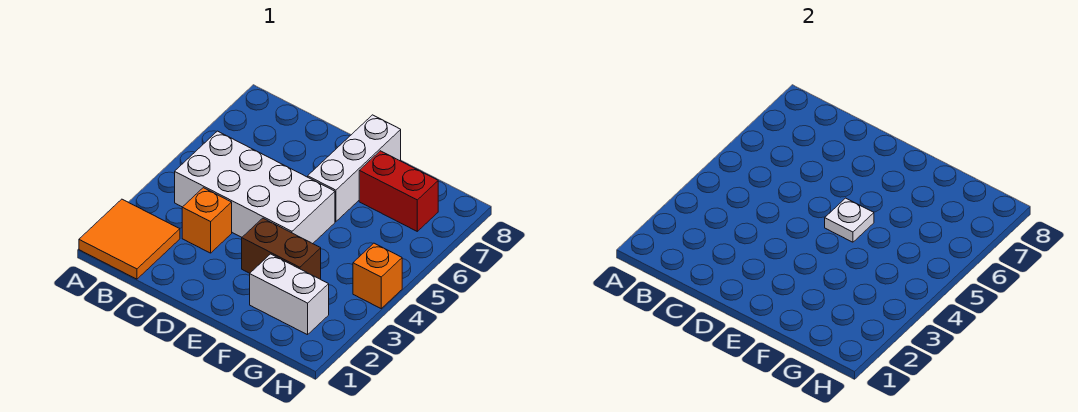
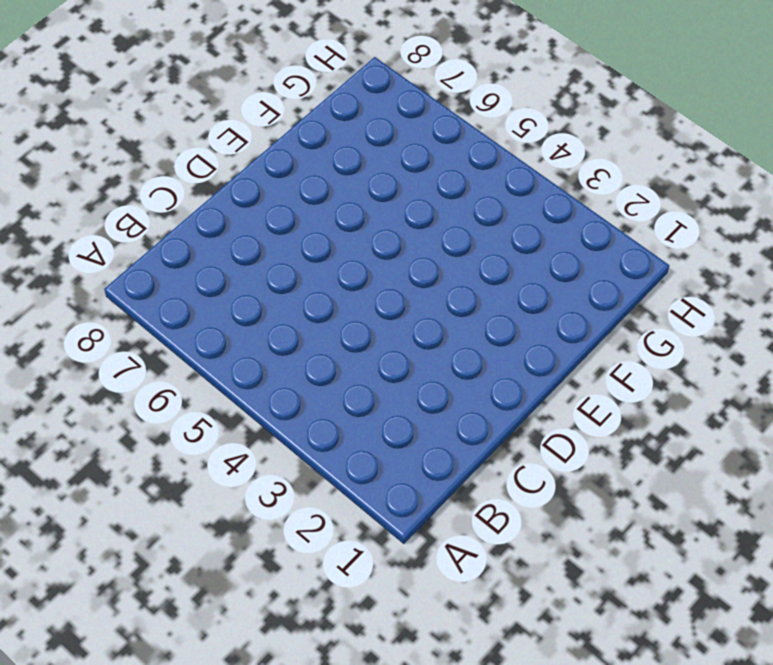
none -> orange tile A1:B2 level 1
none -> white brick B4:E5 level 1

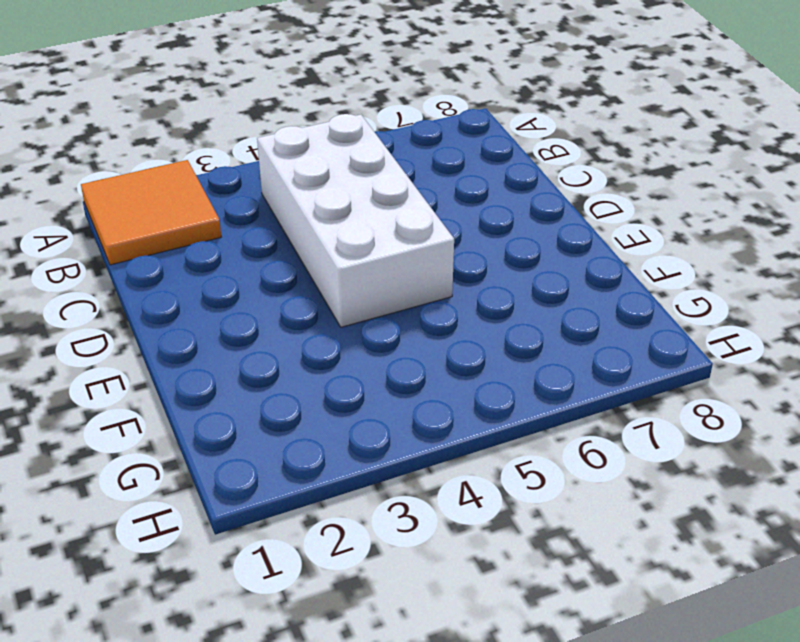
none -> orange brick C3 level 1
none -> brown brick E3:F3 level 1

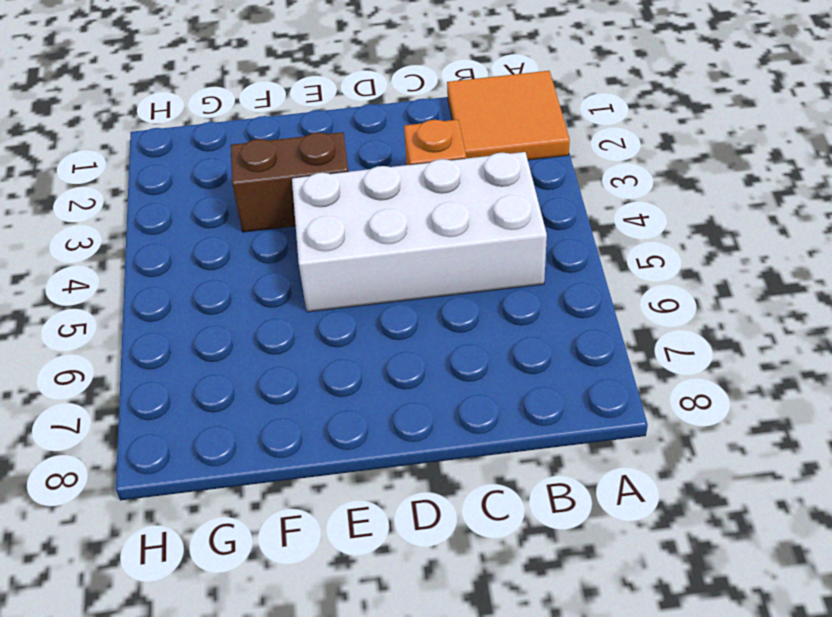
none -> white brick E6:E8 level 1
none -> white brick F2:G2 level 1

